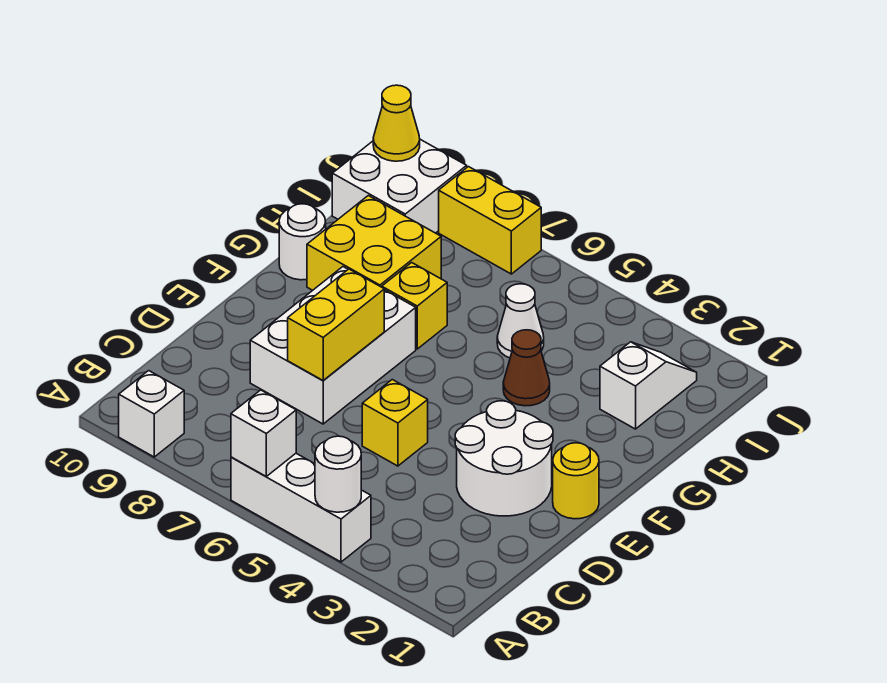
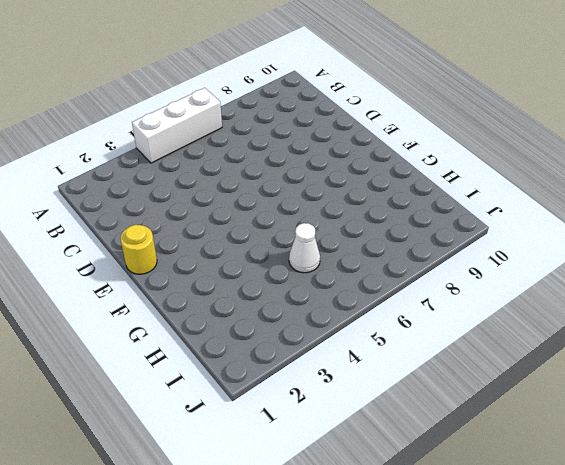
none -> white brick A9 level 1
none -> white round brick D2:E3 level 1
none -> yellow brick D5 level 1

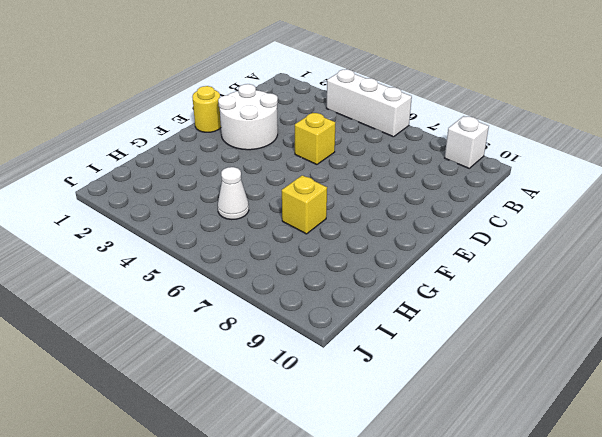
none -> white brick D7:F8 level 1
none -> brown cone G4 level 1
none -> yellow brick G8:H9 level 1

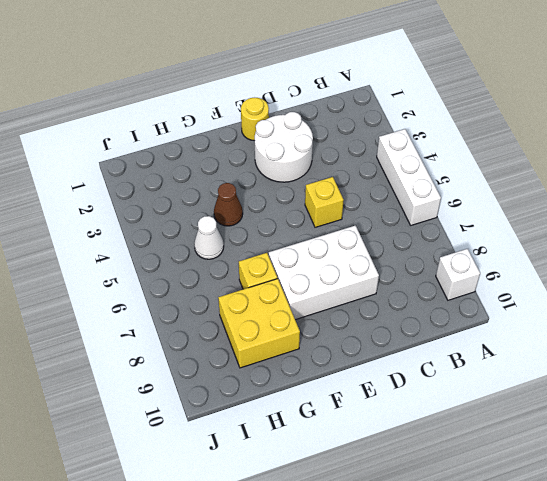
none -> white round brick G10 level 1
none -> white slope H2:I2 level 1 top H
none -> white brick I9:J10 level 1

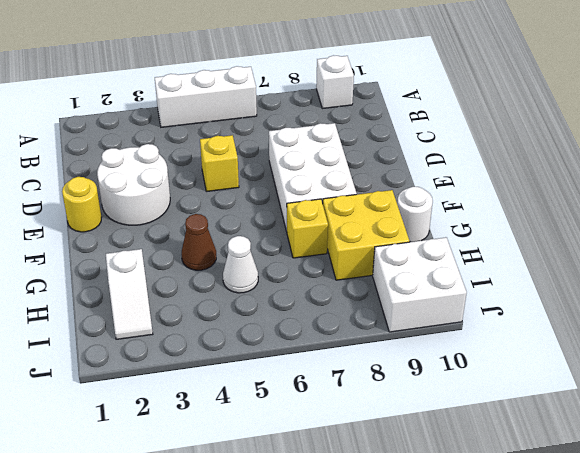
none -> yellow brick J7:J8 level 1
none -> white round brick A4 level 2
none -> white brick A6 level 2

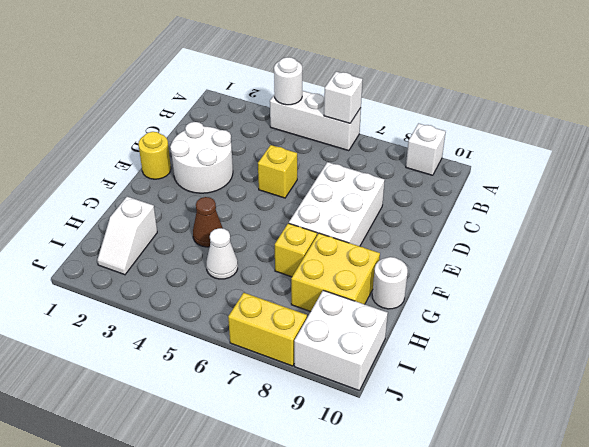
none -> yellow brick D7:E7 level 2
none -> yellow cone J10 level 2

